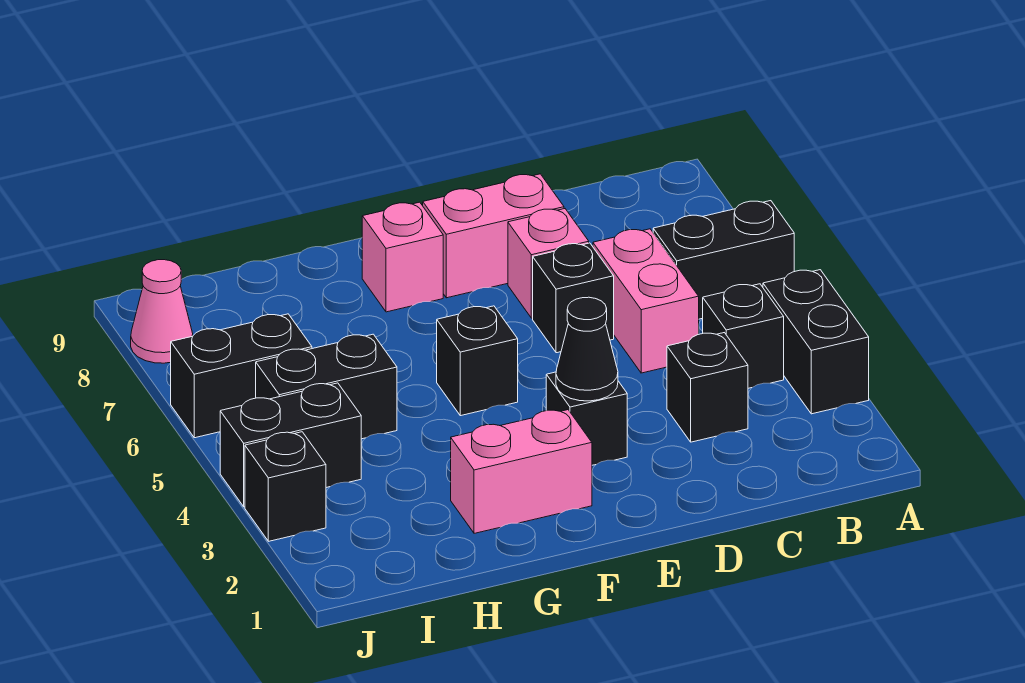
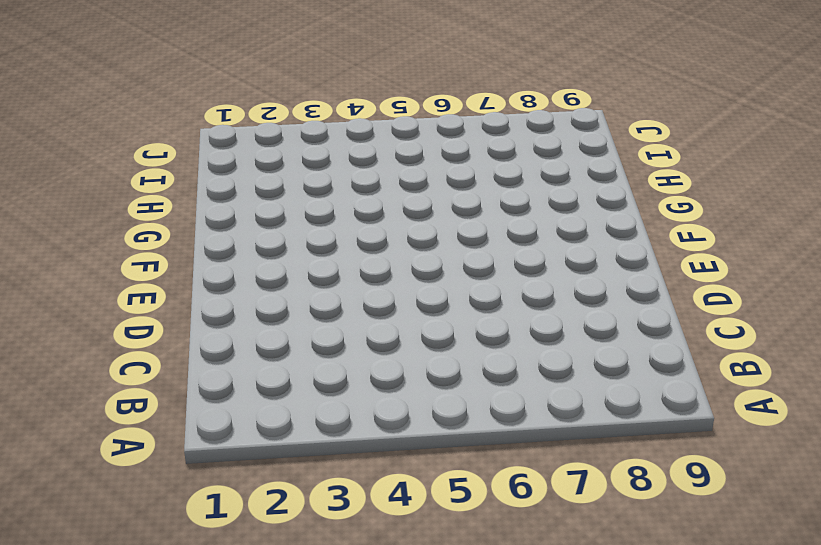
none -> black brick A3:A4 level 1
none -> black brick A6:B6 level 1
none -> black brick B4 level 1

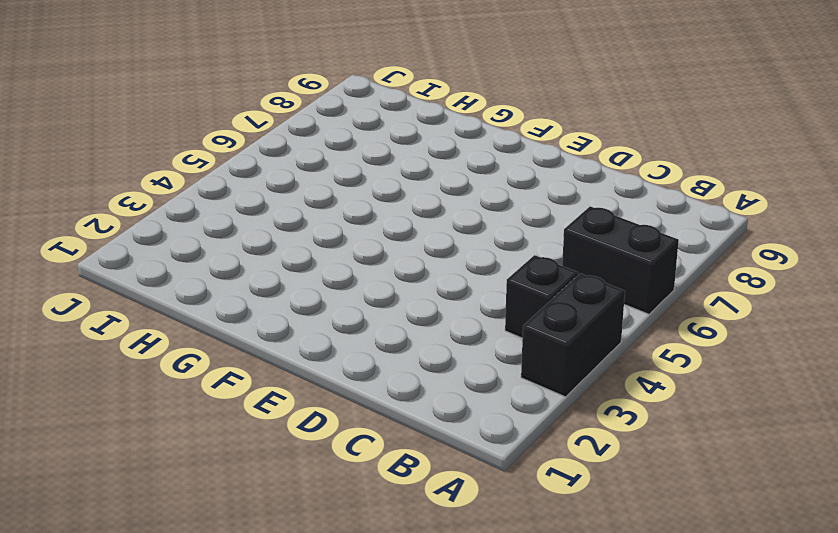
none -> black brick C3 level 1
none -> pink brick C5:C6 level 1
none -> black brick D6 level 1

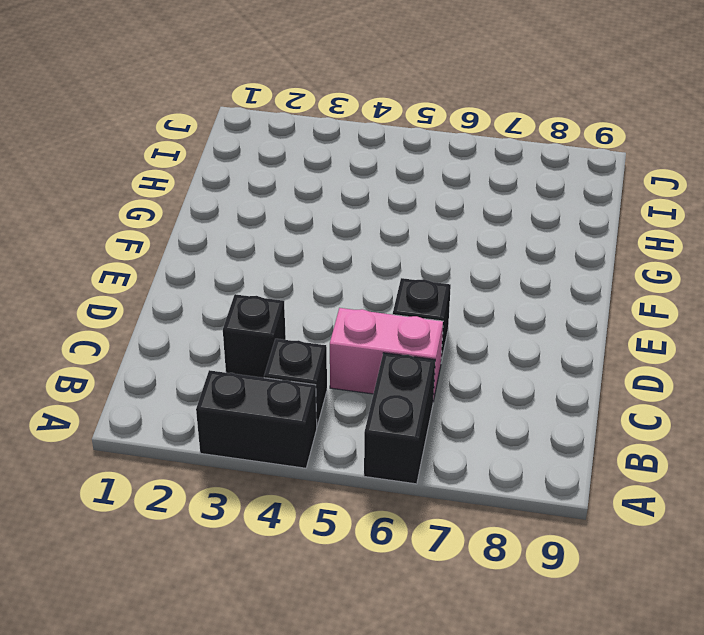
none -> pink brick D7 level 1
none -> pink brick D8:E8 level 1
none -> black brick E3 level 1

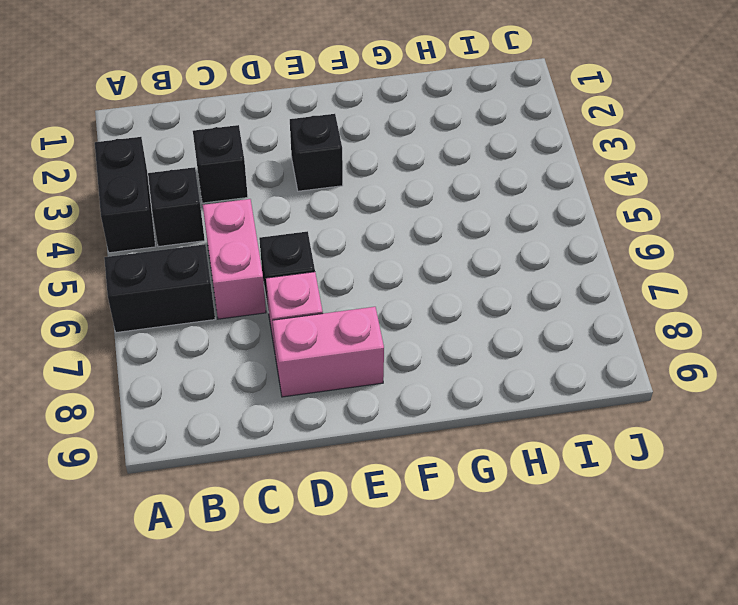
none -> pink brick F2:G2 level 1
none -> black brick F5 level 1
none -> pink brick F8 level 1

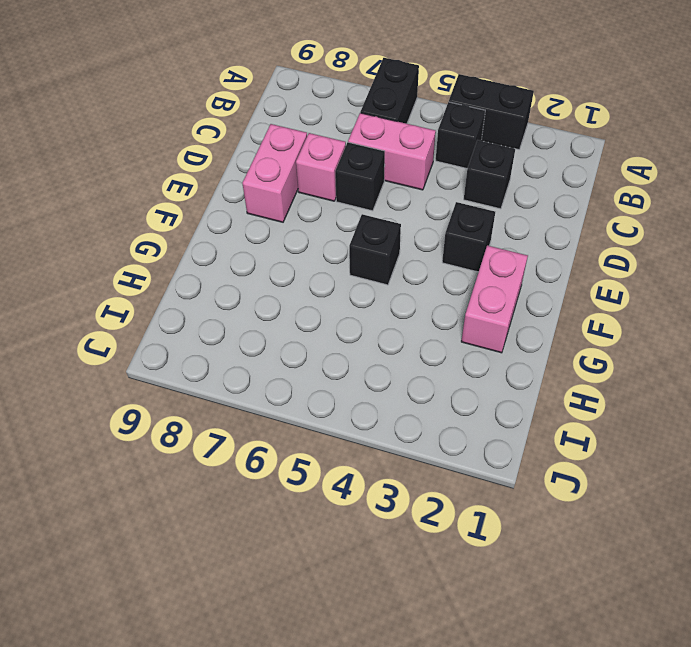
none -> pink brick F8 level 1
none -> black brick H5:I5 level 1
none -> black brick I4:J4 level 1

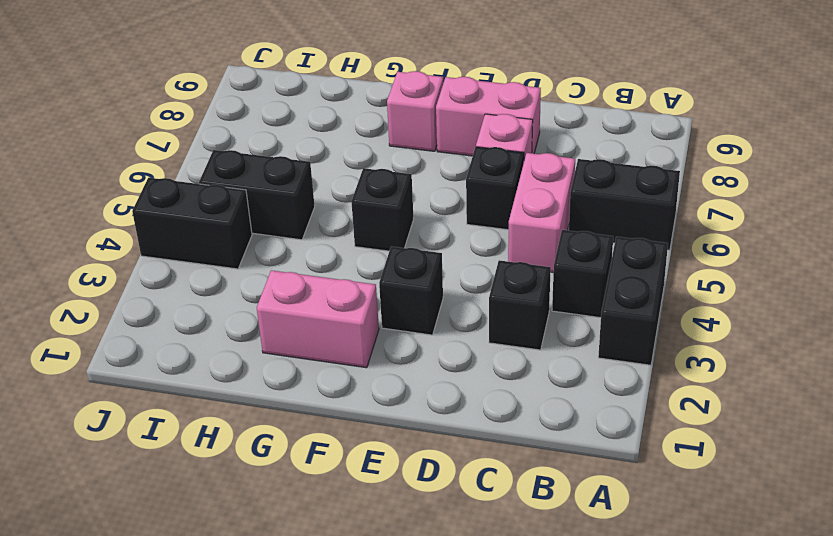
none -> black brick I6:J6 level 1
none -> black brick J3 level 1
none -> pink cone J8 level 1

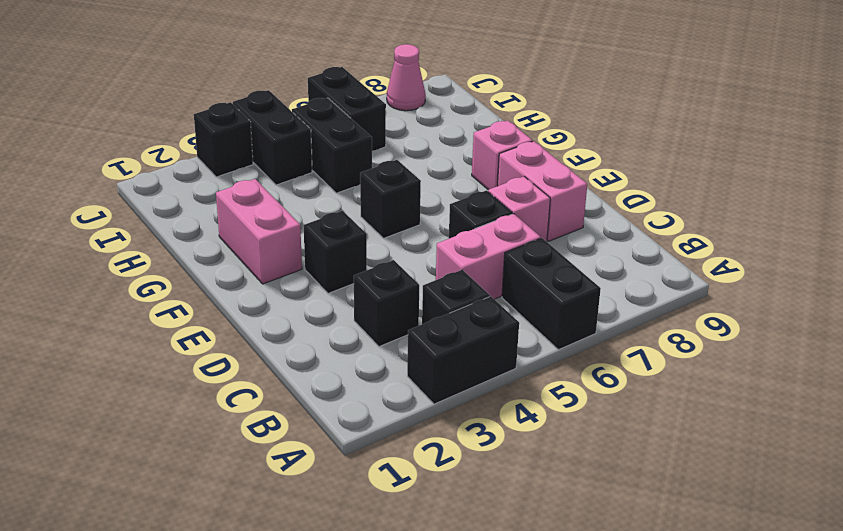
none -> black cone E3 level 2

